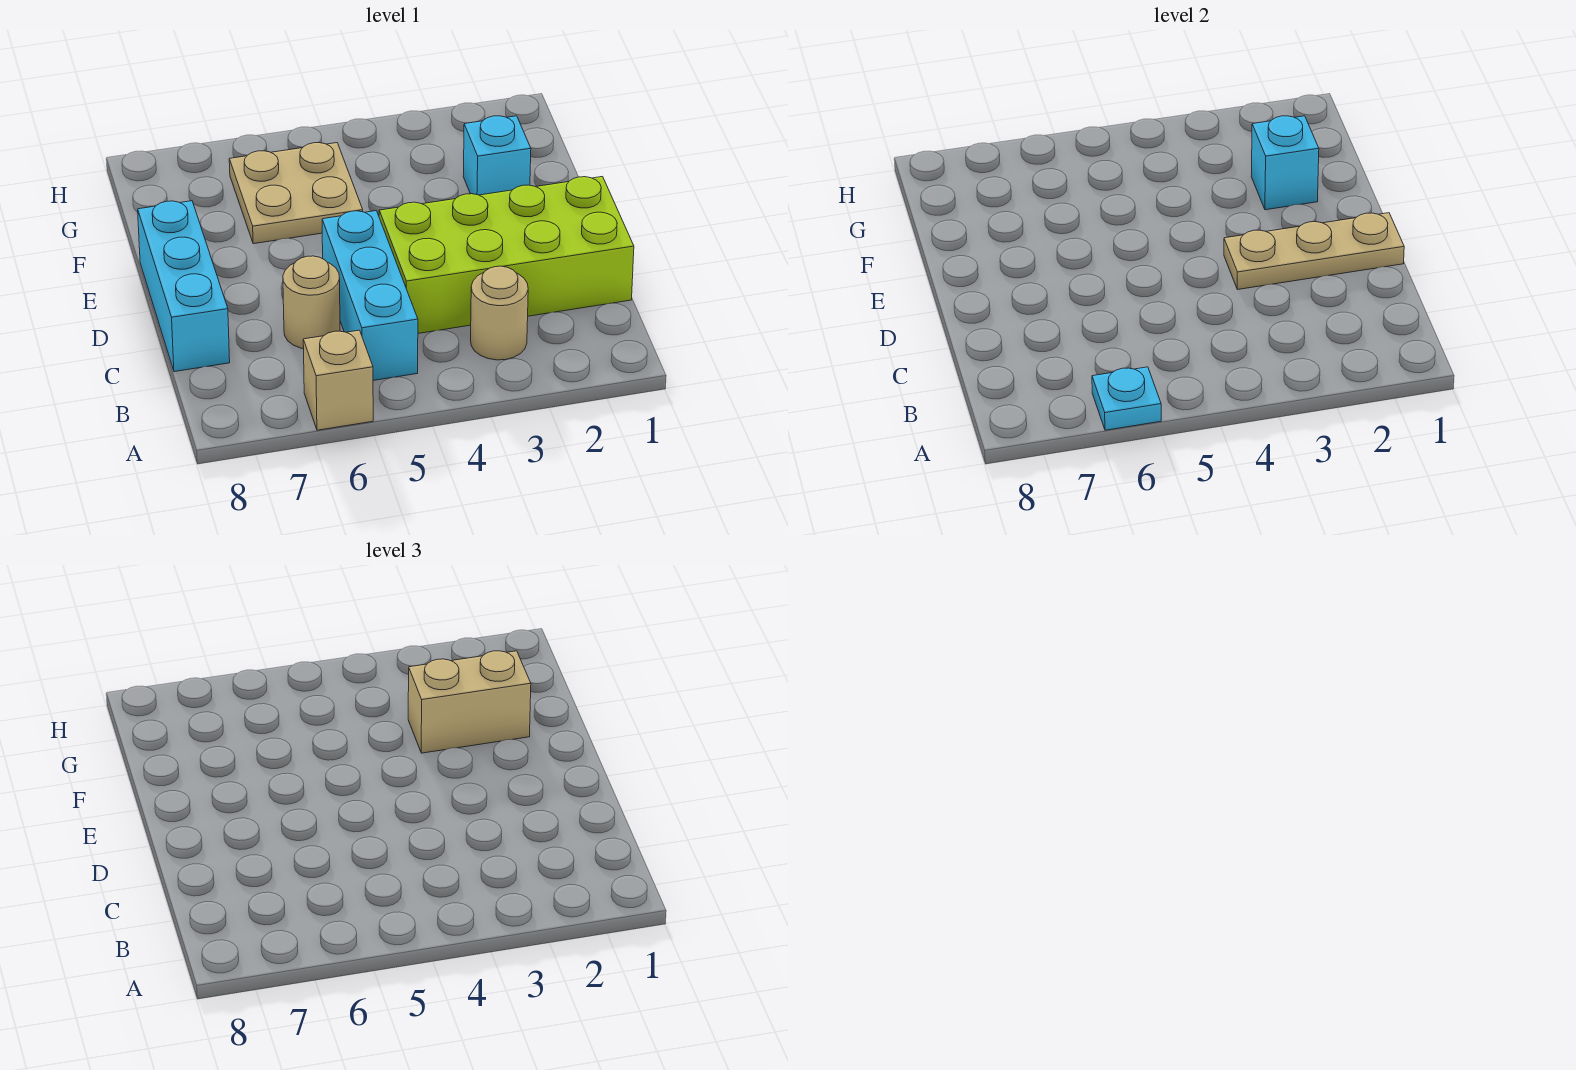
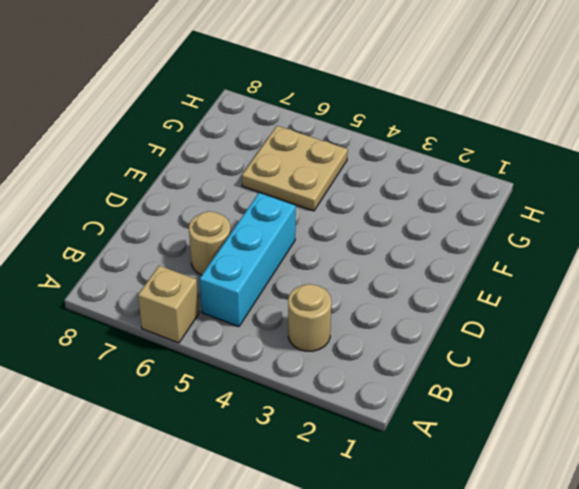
none -> lime brick C1:D4 level 1
none -> cyan brick C8:E8 level 1
none -> cyan brick F2 level 1

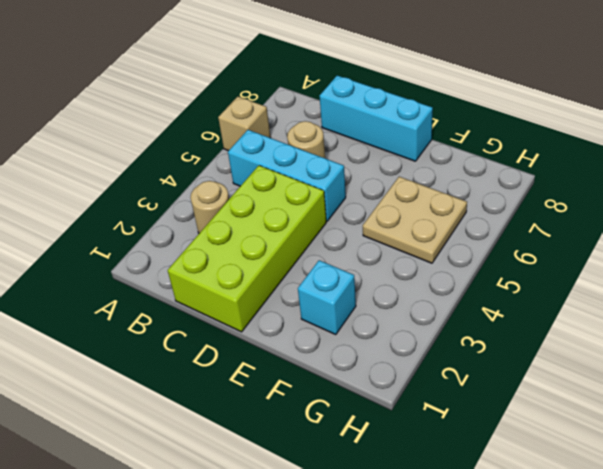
none -> cyan plate A6 level 2
none -> tan plate D1:D3 level 2
none -> cyan brick F2 level 2

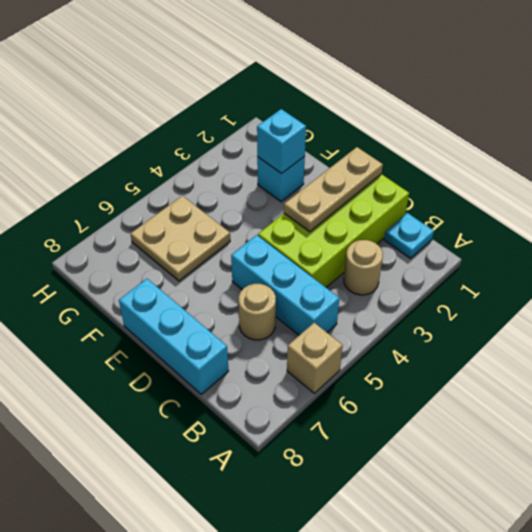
cyan plate B1 level 1 -> cyan plate A6 level 2
none -> tan brick F2:F3 level 3

